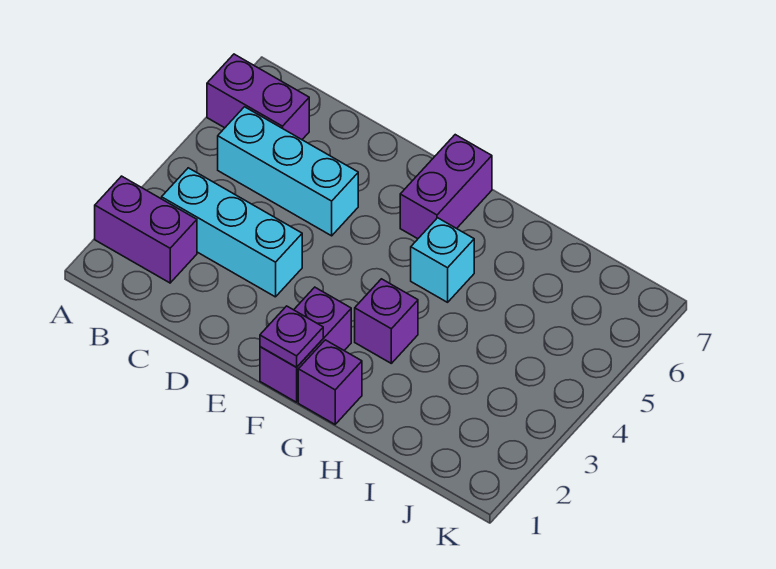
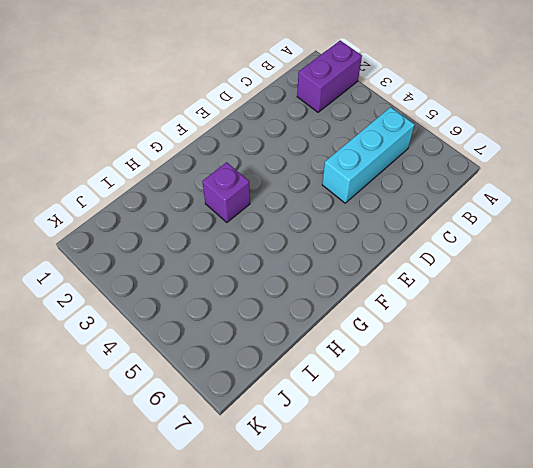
none -> purple brick A6:B6 level 1
none -> cyan brick B3:D3 level 1

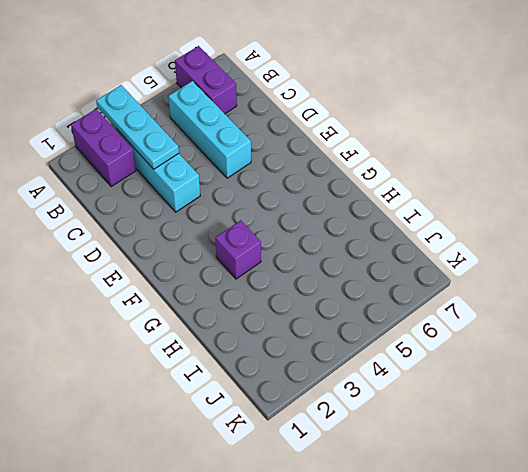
cyan plate A3:C3 level 2 -> none
none -> purple brick F1:F2 level 1
none -> purple brick F6:F7 level 1

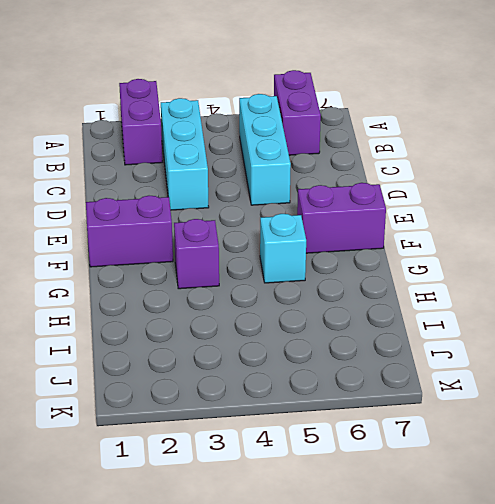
none -> purple brick G1 level 1
none -> purple plate F1 level 2

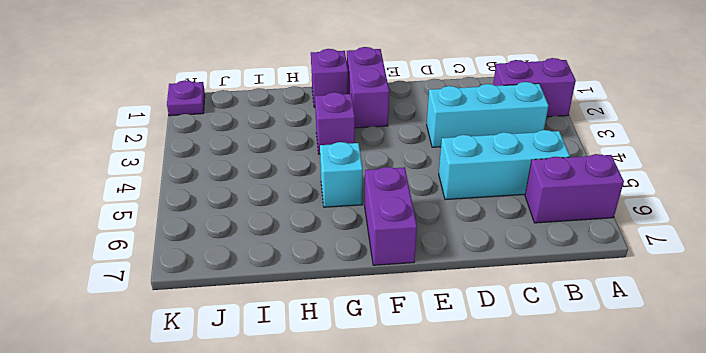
purple plate K1 level 1 -> purple plate F1 level 2

